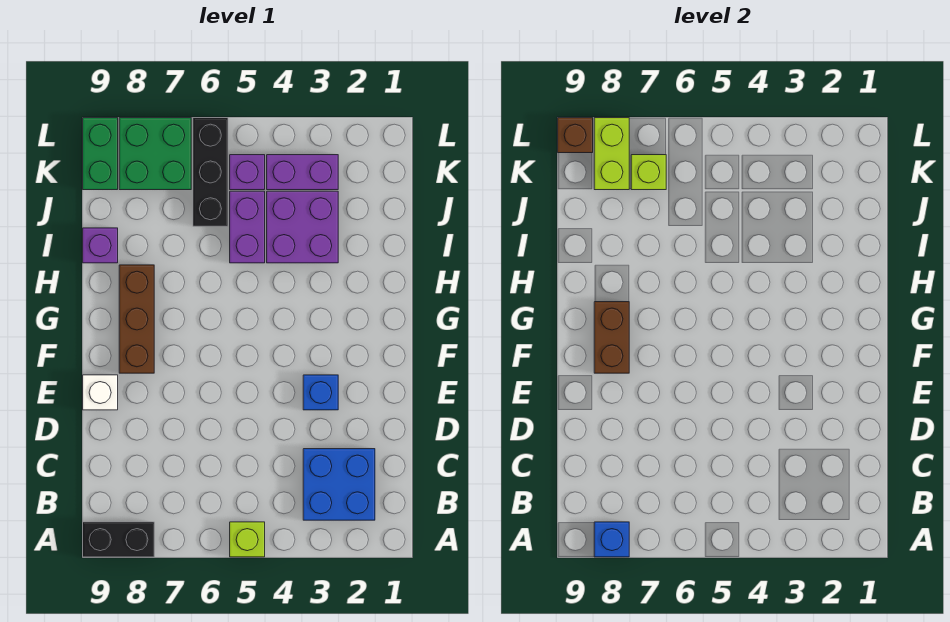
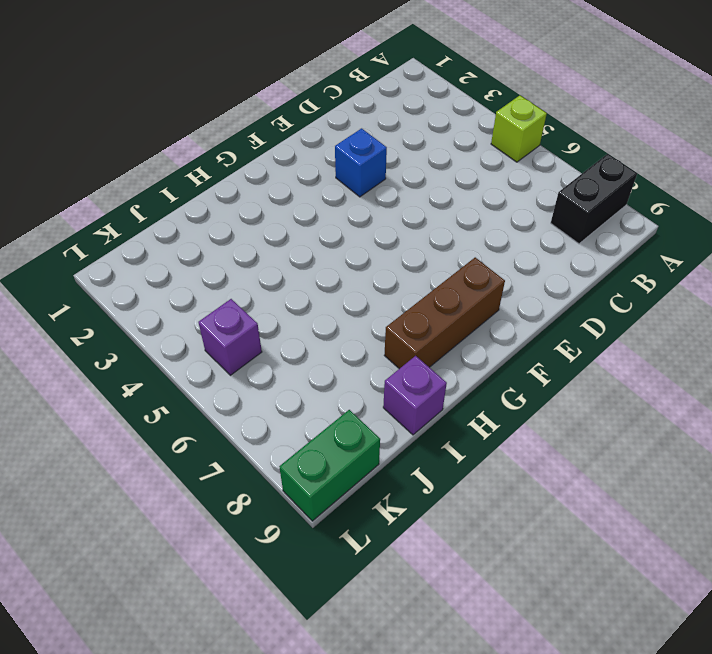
black brick A8:B8 level 1 -> black brick A8:A9 level 1
none -> blue brick B2:C3 level 1
none -> white brick E9 level 1
none -> purple brick I3:J4 level 1

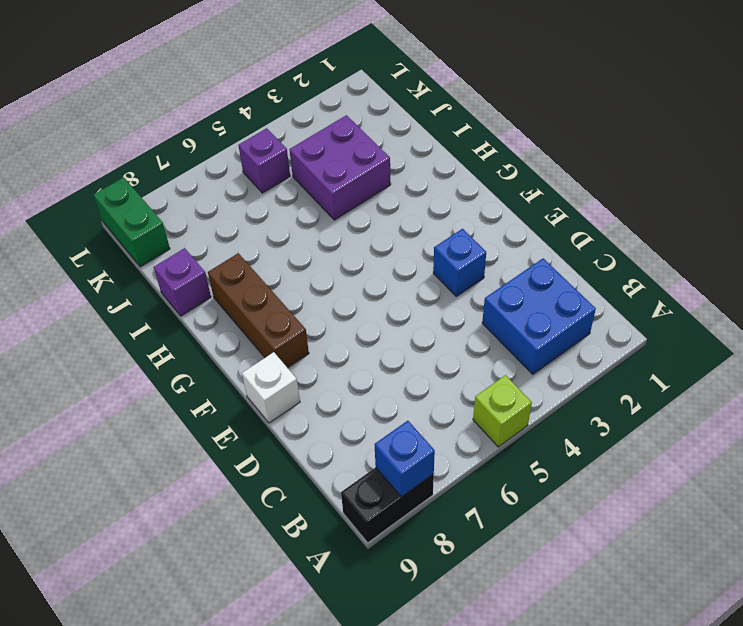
none -> purple brick I5:J5 level 1
none -> black brick J6:L6 level 1
none -> purple brick K3:K4 level 1

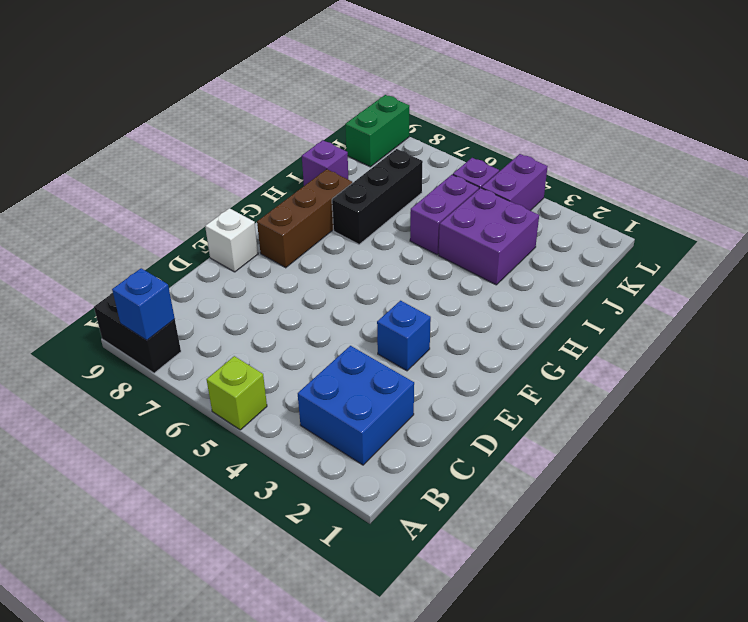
black brick H7:J7 level 1 -> black brick J6:L6 level 1
purple brick K4:L4 level 1 -> purple brick K3:K4 level 1
none -> green brick K7:L8 level 1
none -> brown brick F8:G8 level 2
none -> lime brick K7 level 2

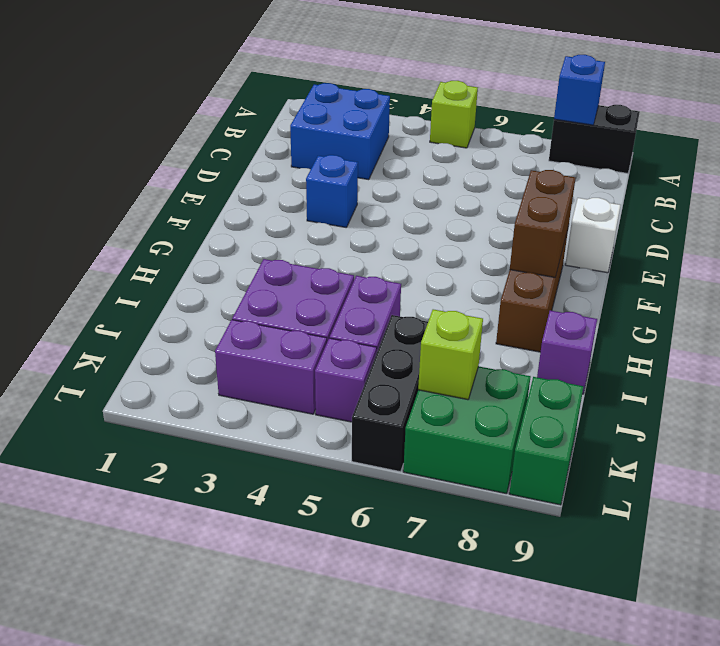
none -> lime brick K8:L8 level 2
none -> brown brick L9 level 2

